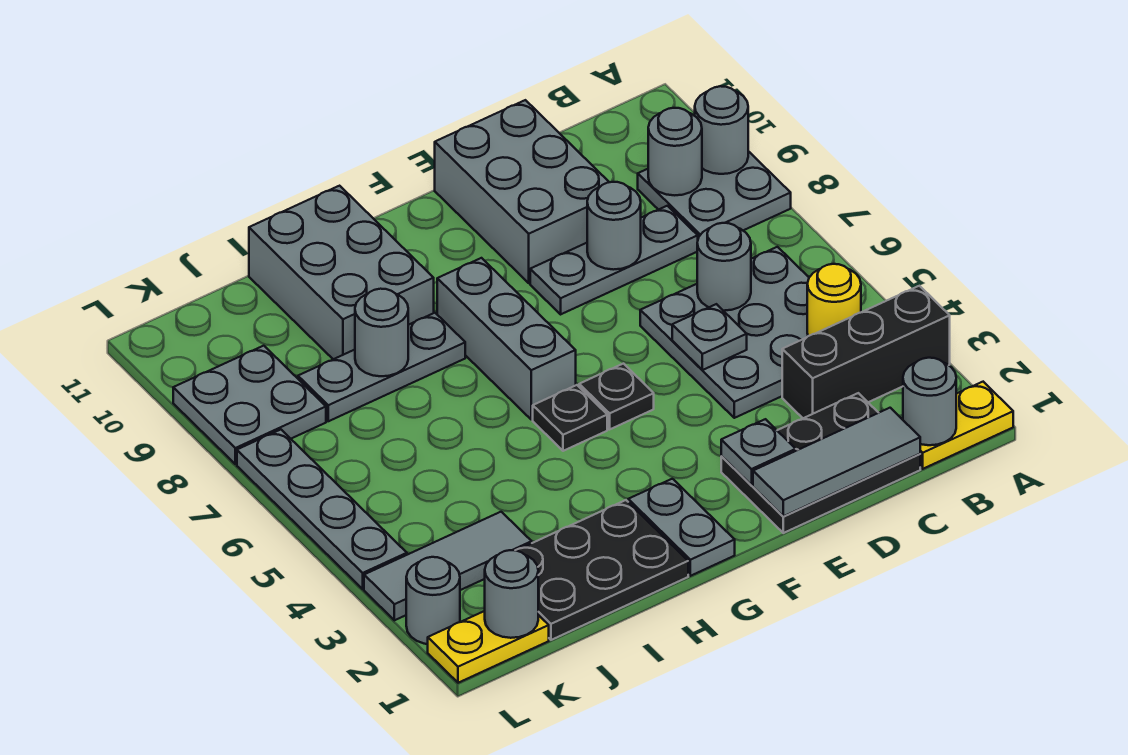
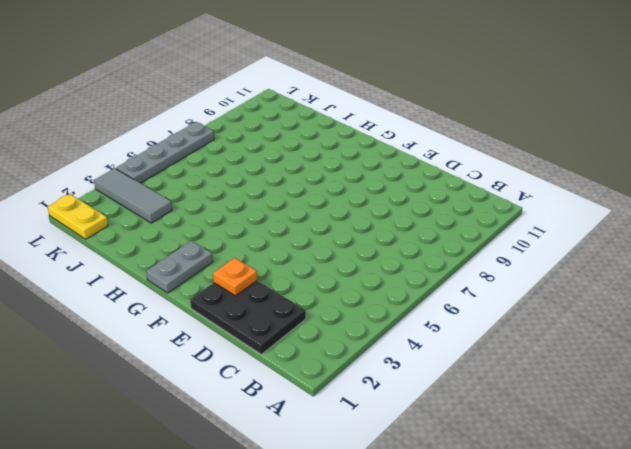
orange plate E2 level 2 -> grey plate E2 level 2
none -> yellow plate A1:B1 level 1
none -> black brick A3:C3 level 1
none -> grey plate A8:B9 level 1
none -> grey plate B4:D6 level 1

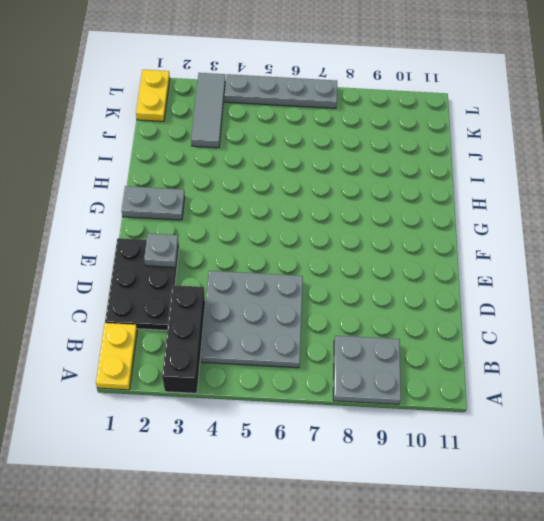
none -> grey plate C8:E8 level 1
none -> grey brick D9:E11 level 1
none -> black plate F5 level 1
none -> black plate G5 level 1

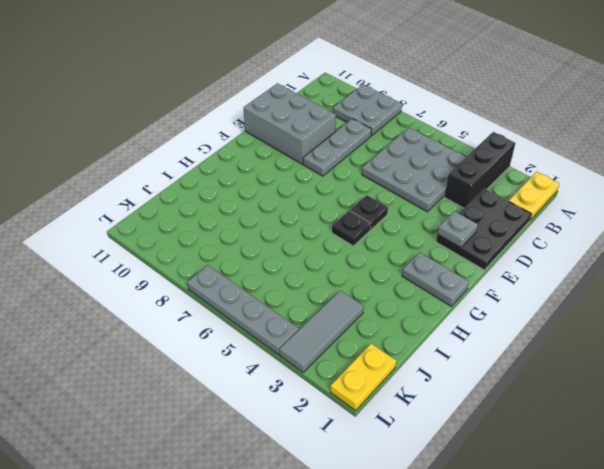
none -> grey brick G6:G8 level 1
none -> black plate H1:J2 level 1
none -> grey plate H8:J8 level 1
none -> grey brick H9:I11 level 1

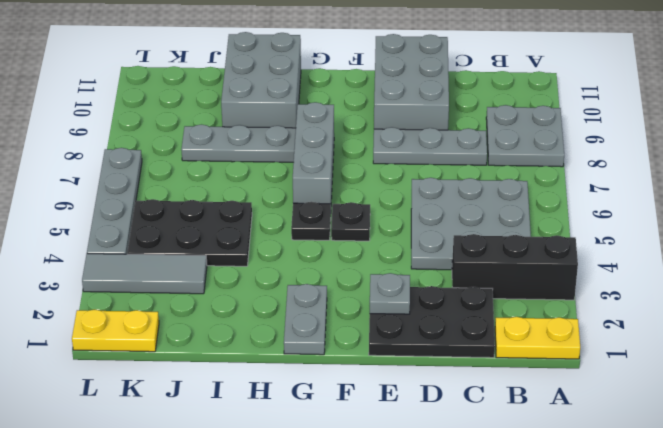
black plate I4:K5 level 1 -> black plate H1:J2 level 1
none -> grey plate K8:L9 level 1
none -> grey round brick L2 level 1
none -> grey round brick A9 level 2
none -> grey round brick B1 level 2

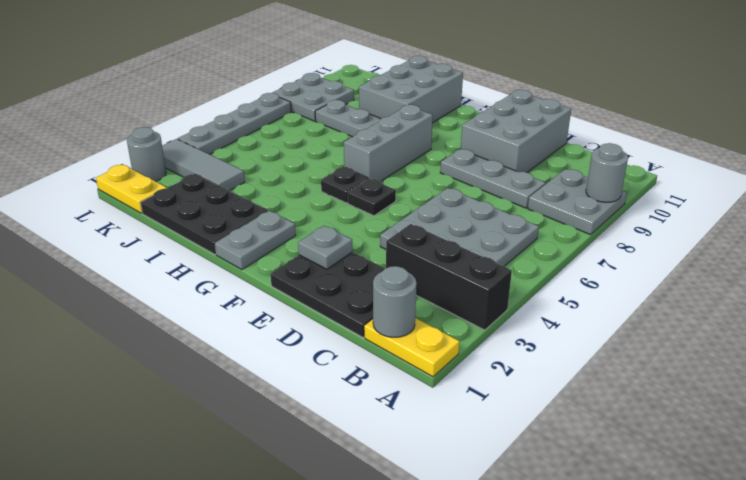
none -> yellow round brick B4 level 2
none -> grey round brick B9 level 2
none -> grey tile C1:E1 level 2
none -> grey round brick C6 level 2

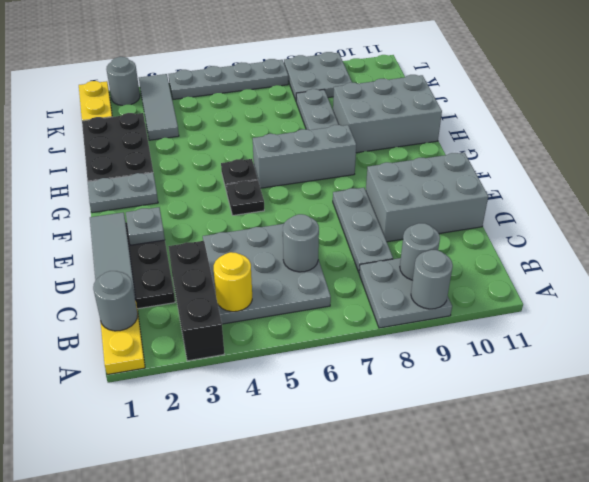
none -> grey plate D5 level 2
none -> grey round brick D8 level 2
none -> grey round brick I8 level 2
none -> grey round brick K1 level 2

